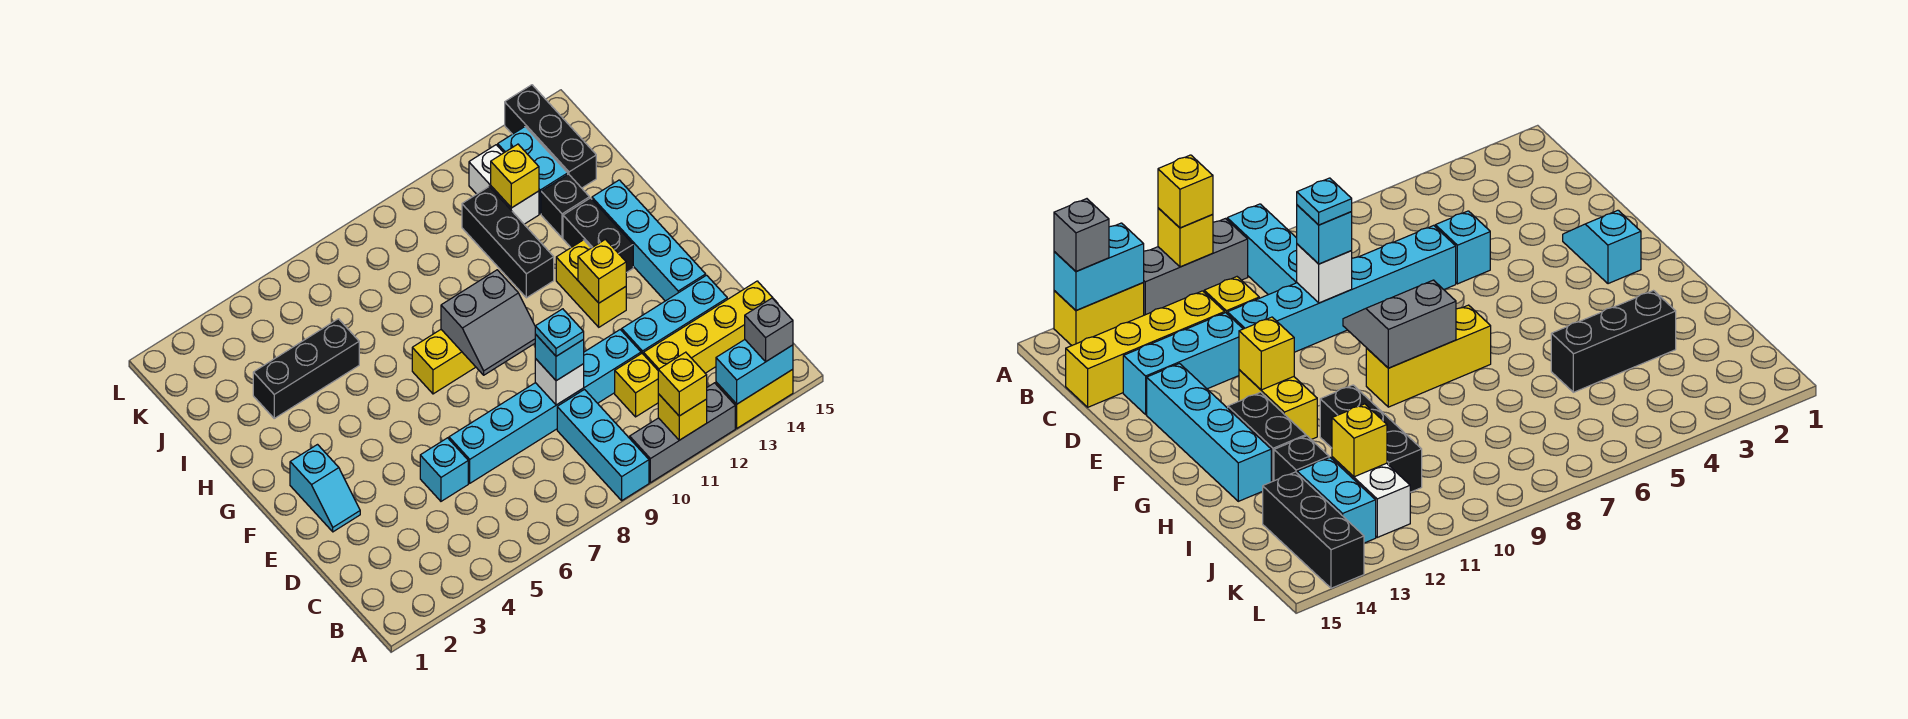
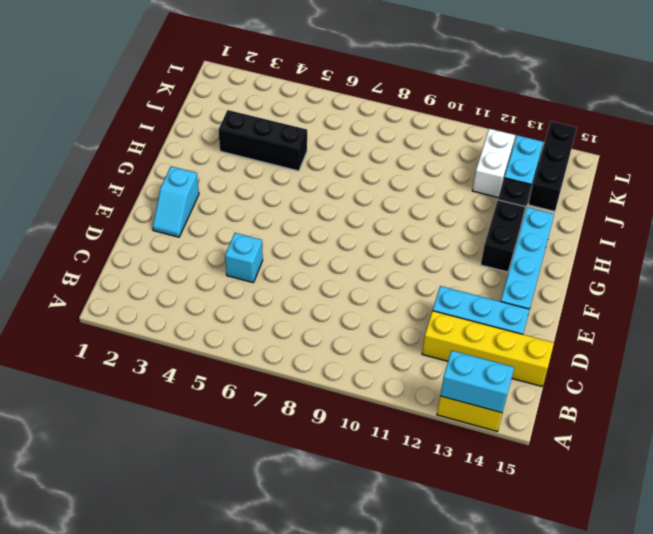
none -> cyan brick A9:C9 level 1
none -> grey brick A10:A12 level 1
none -> yellow brick C11 level 1

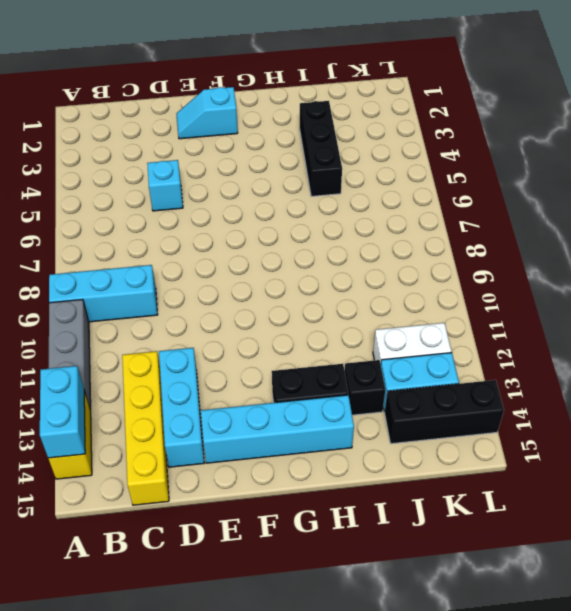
none -> yellow brick C11 level 1
none -> cyan brick D6:D11 level 1
none -> yellow brick F12:G12 level 1

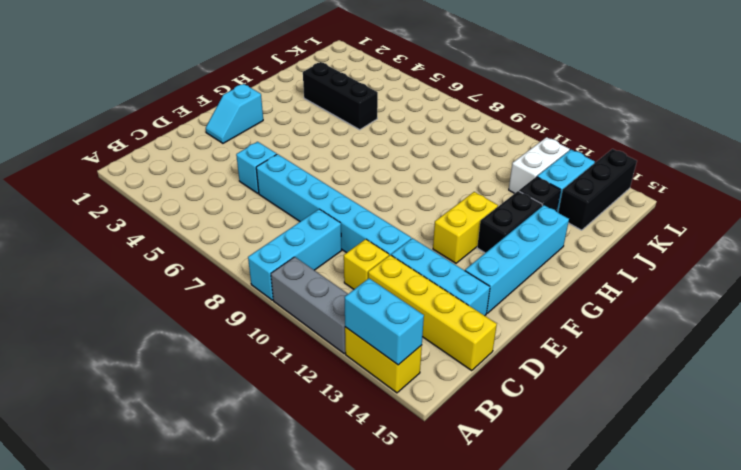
none -> yellow brick G7:G9 level 1
none -> black brick H11:J11 level 1
none -> yellow brick A11 level 2

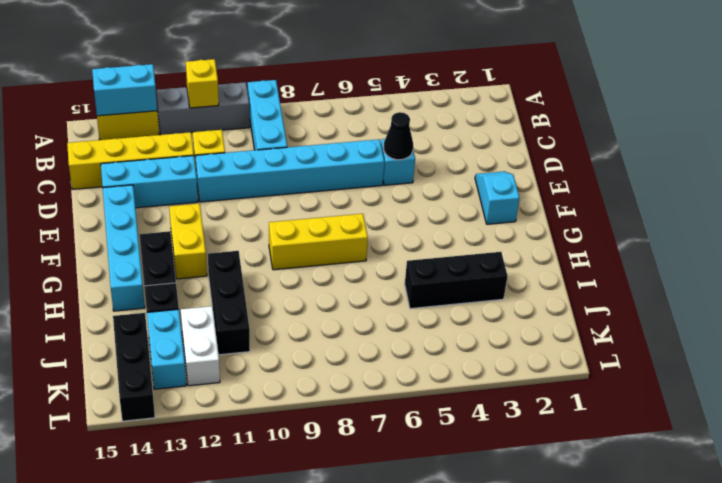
black cone D5 level 2 -> none
none -> white brick D9 level 2
none -> grey slope F8:G9 level 2 top G
none -> yellow brick F12 level 2

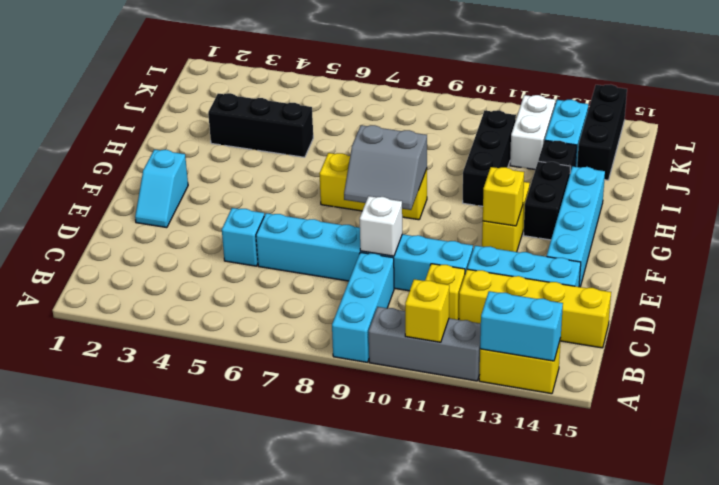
none -> yellow brick J12 level 2
none -> yellow brick A11 level 3
none -> grey brick A14 level 3

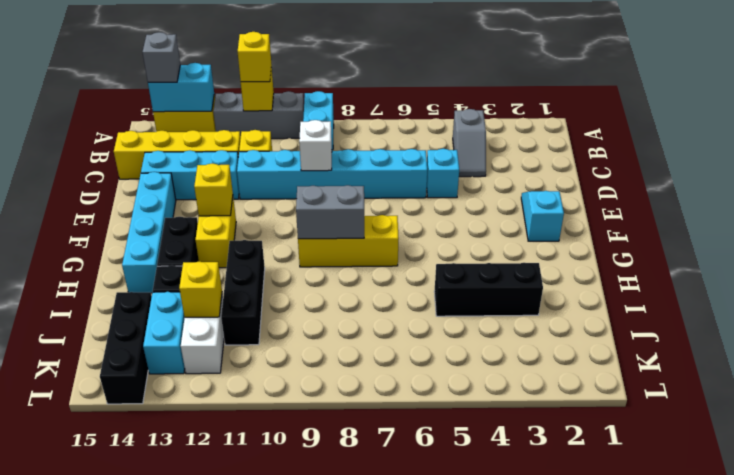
grey slope B4:C4 level 1 top B -> none
none -> cyan brick D9 level 3
none -> cyan plate D9 level 4

